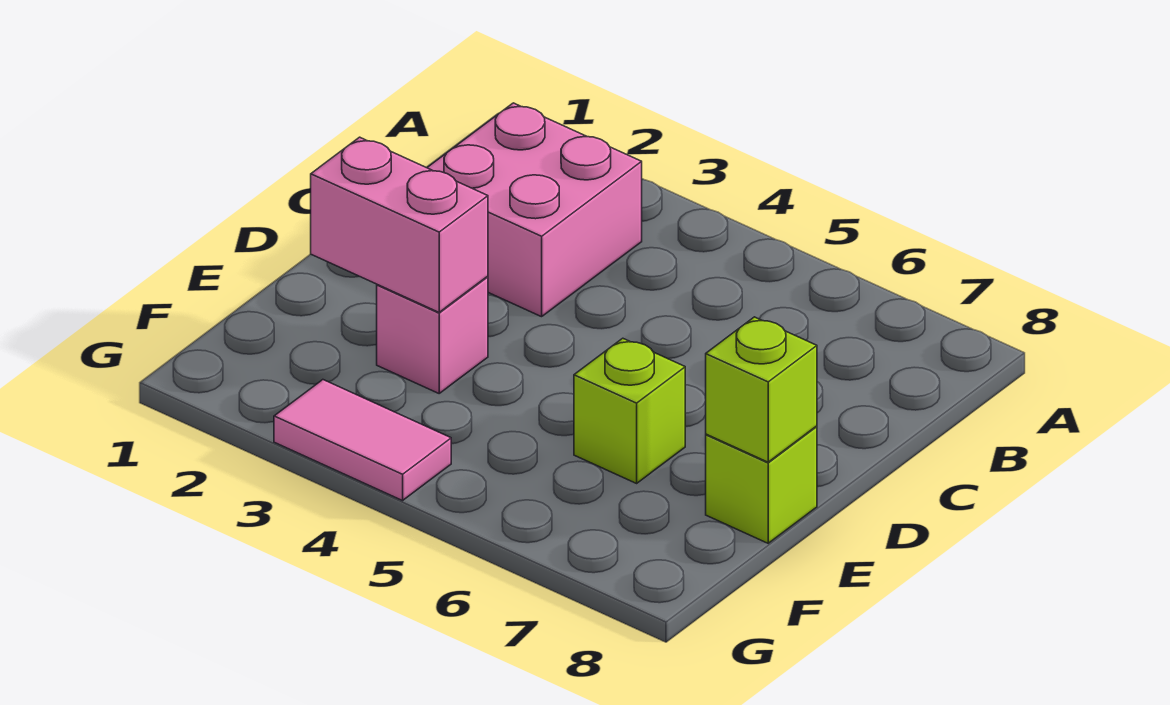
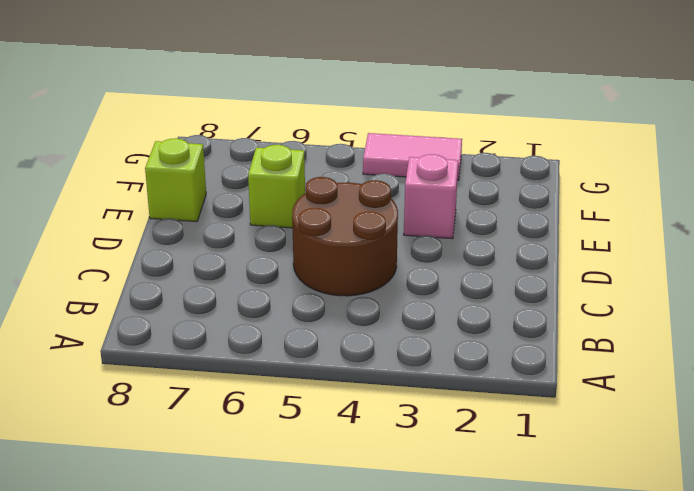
brown round brick C4:D5 level 1 -> none
none -> pink brick B2:C3 level 1
none -> pink brick E2:E3 level 2

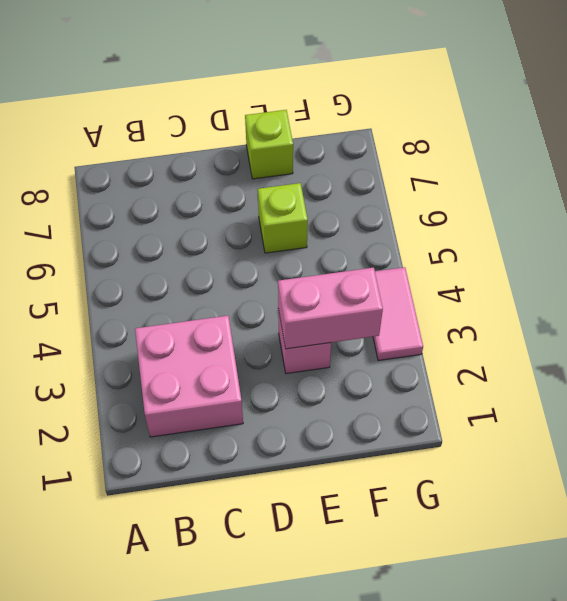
pink brick E3:F3 level 2 -> pink brick E2:E3 level 2
none -> lime brick E8 level 2

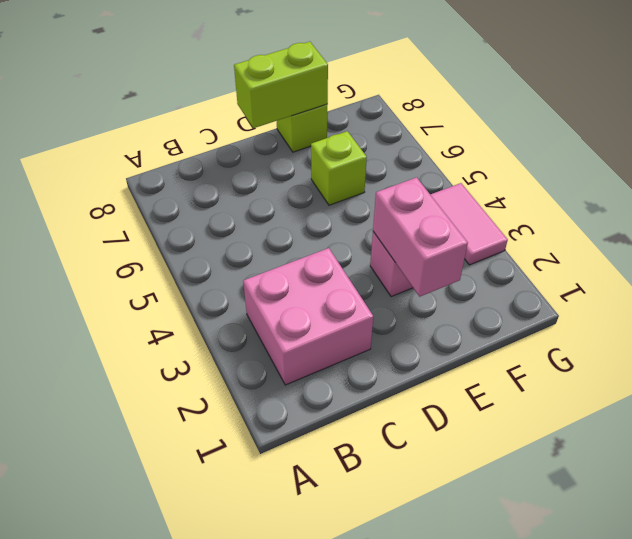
lime brick D8:E8 level 2 -> lime brick E8 level 2

